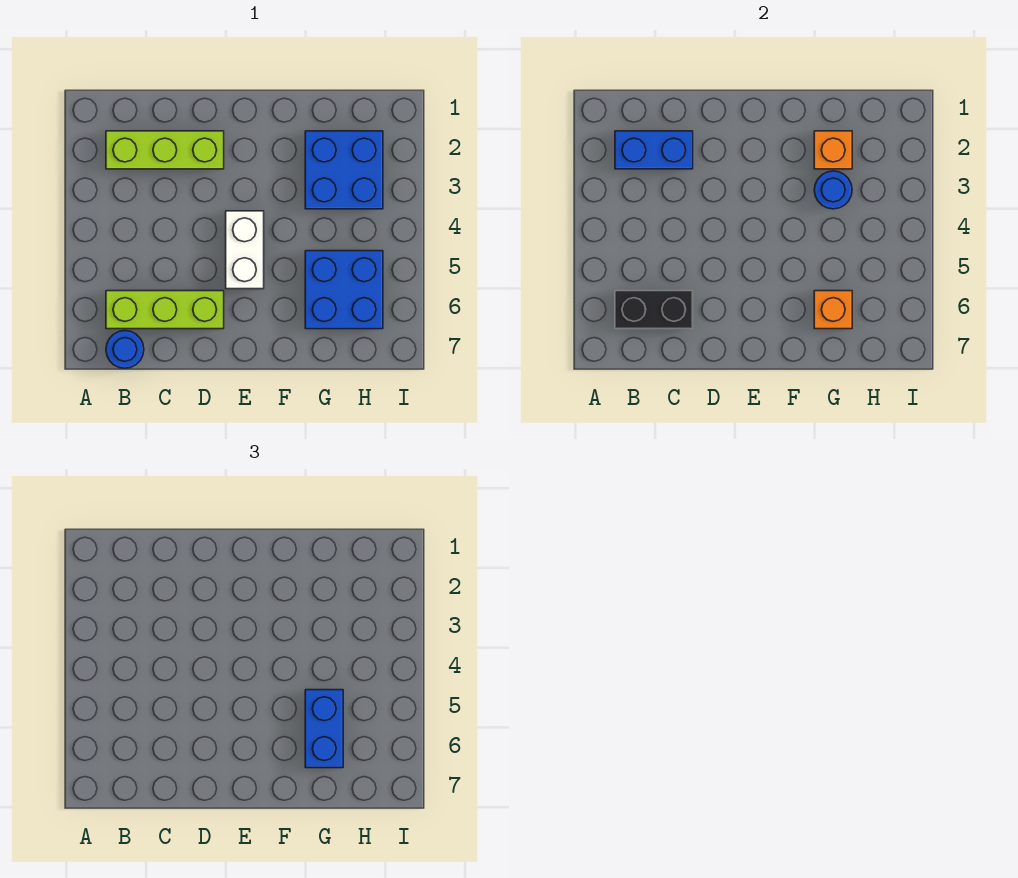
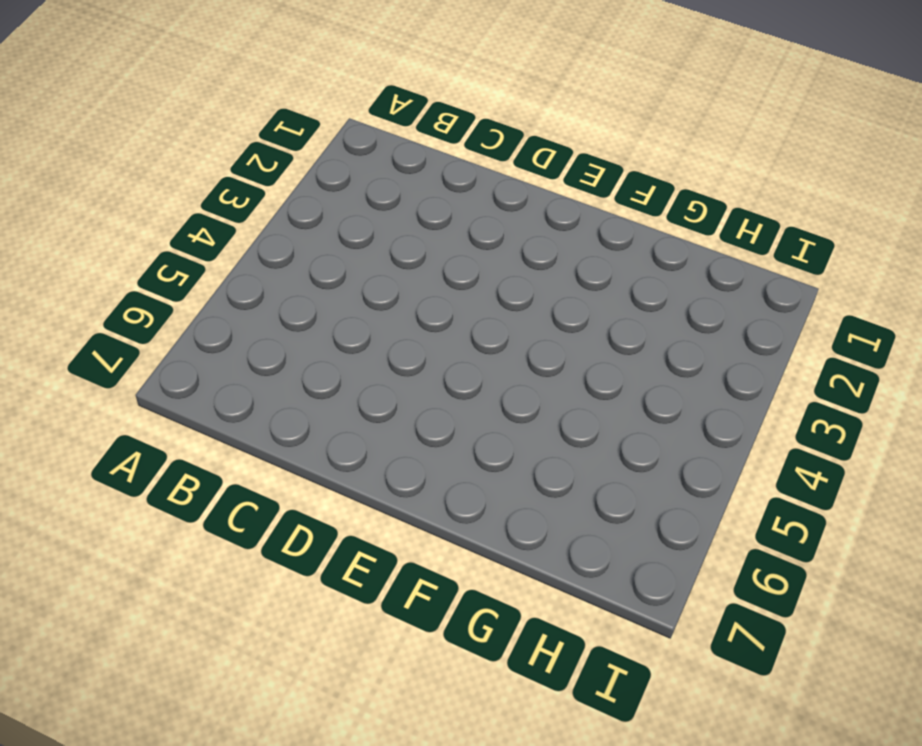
none -> lime brick B2:D2 level 1
none -> lime brick B6:D6 level 1
none -> blue round brick B7 level 1

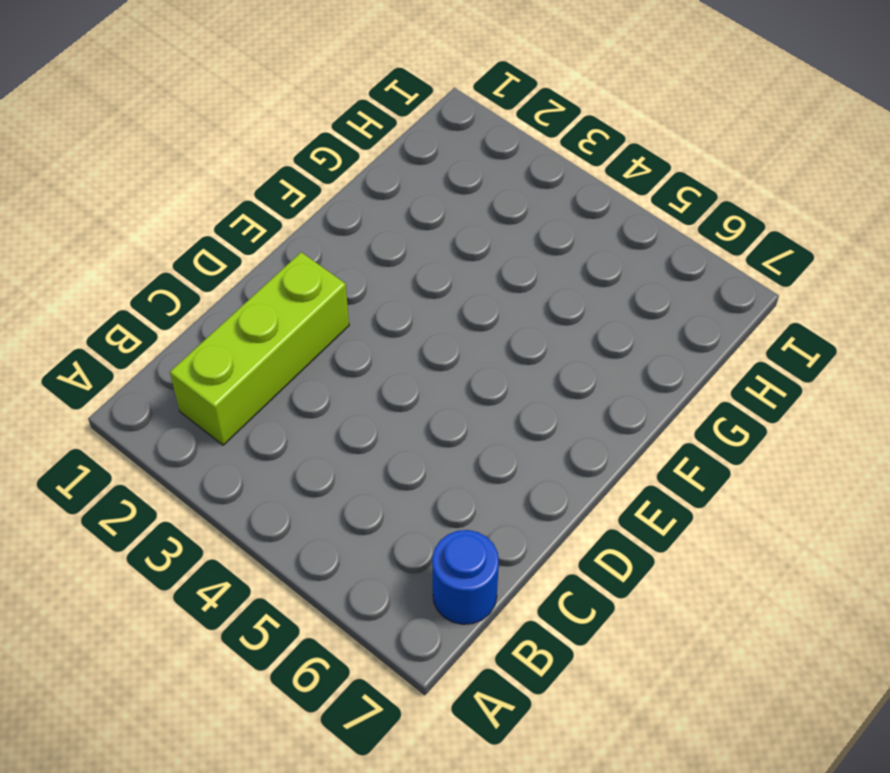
none -> lime brick B6:D6 level 1
none -> white brick E4:E5 level 1
none -> blue brick G2:H3 level 1

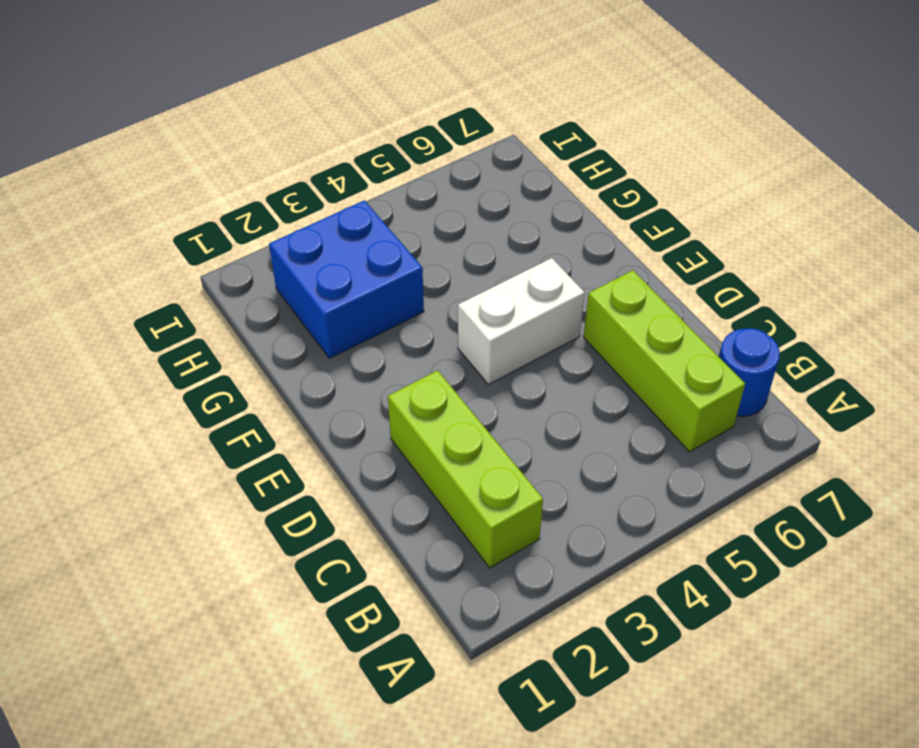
none -> blue brick G5:H6 level 1
none -> blue brick B2:C2 level 2
none -> black brick B6:C6 level 2

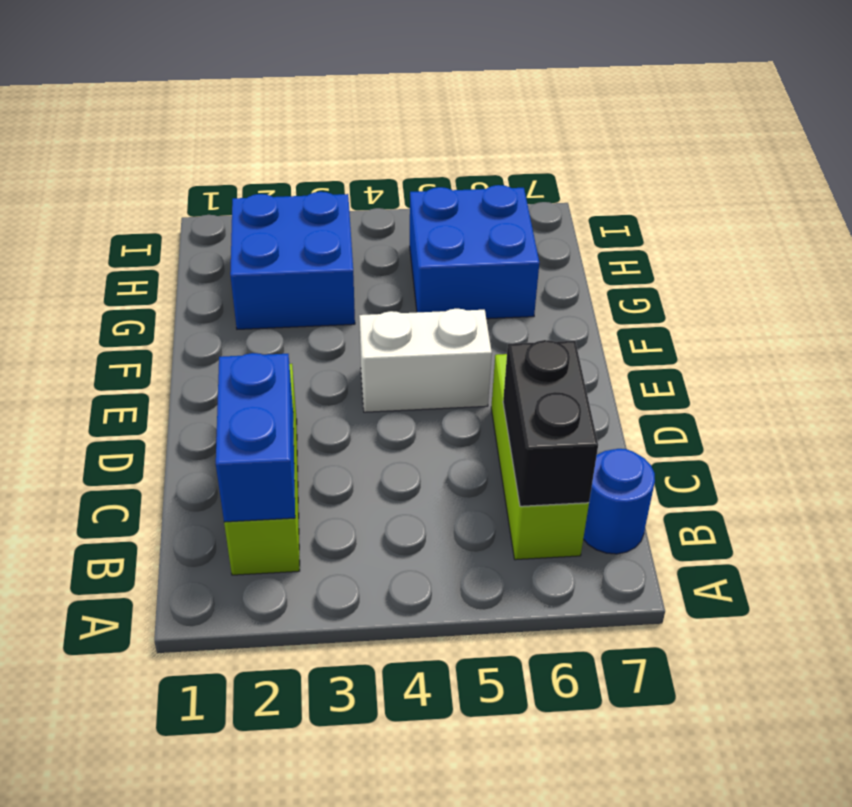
none -> orange brick G2 level 2
none -> blue round brick G3 level 2
none -> orange brick G6 level 2

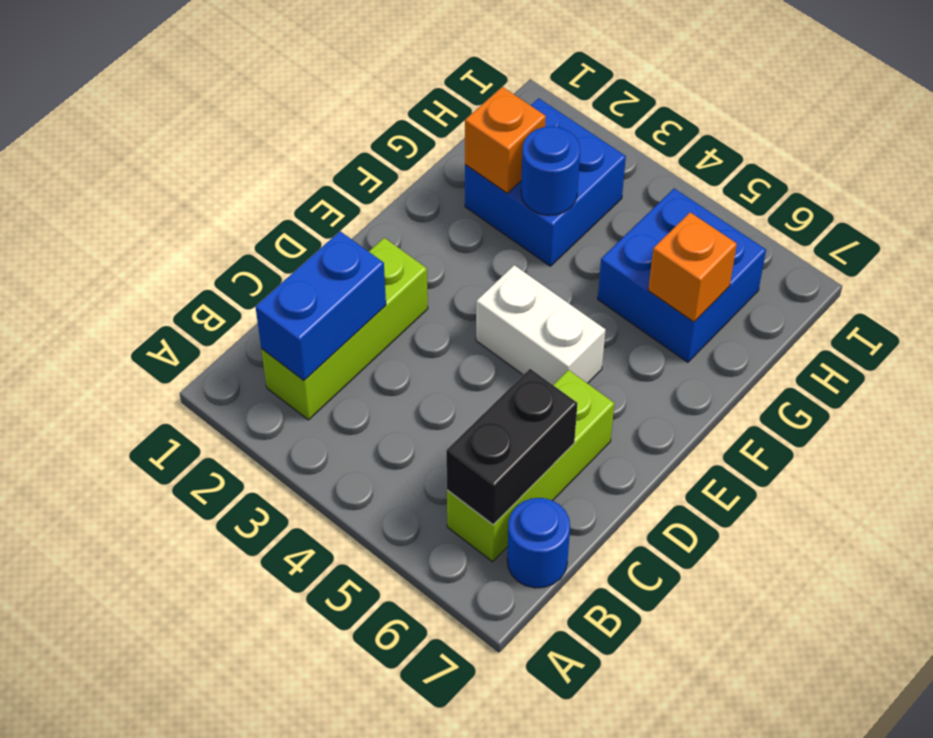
none -> blue brick G5:G6 level 3

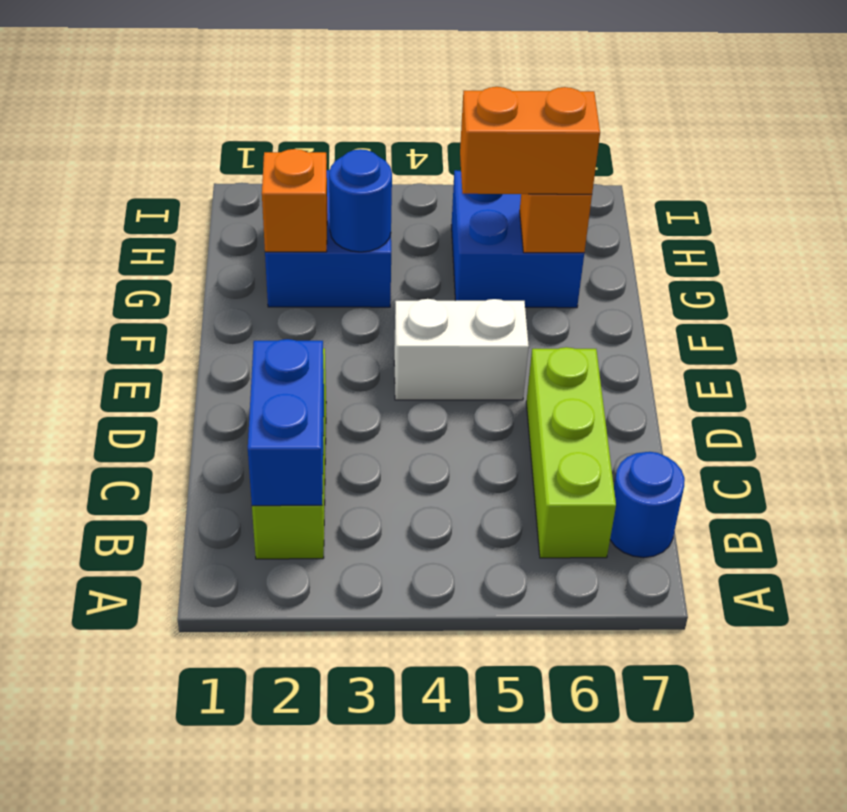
orange brick G5:G6 level 3 -> blue brick G5:G6 level 3
none -> black brick B6:C6 level 2

